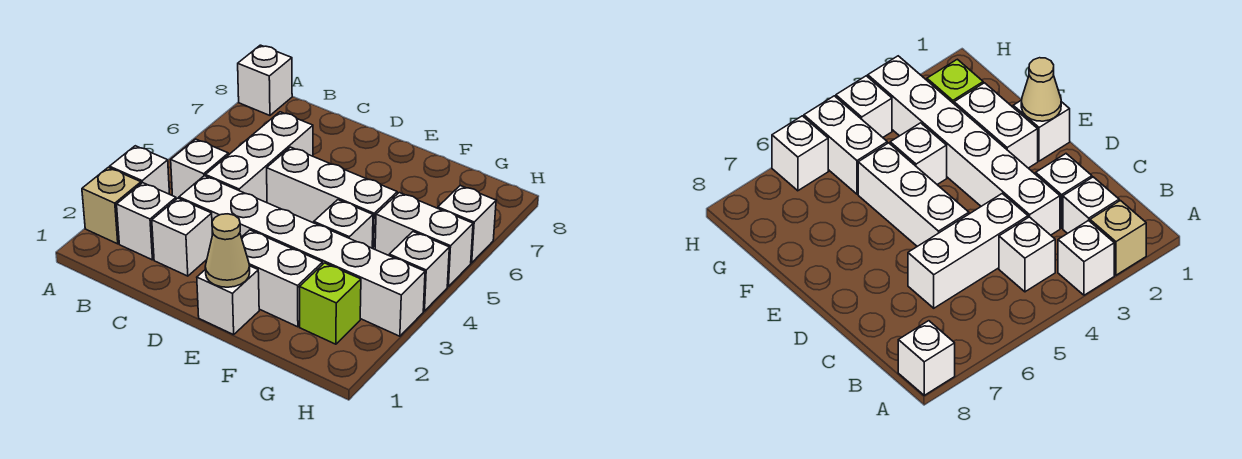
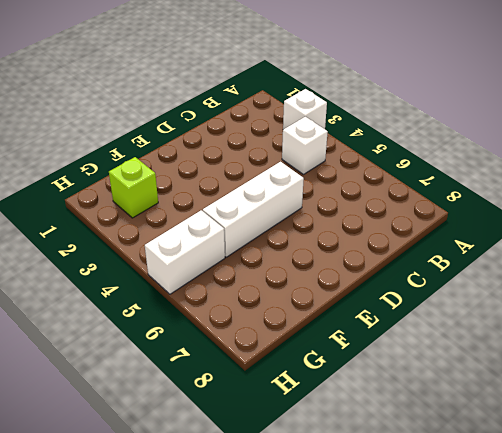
none -> tan brick A2 level 1
none -> white brick A8 level 1
none -> white brick B2 level 1

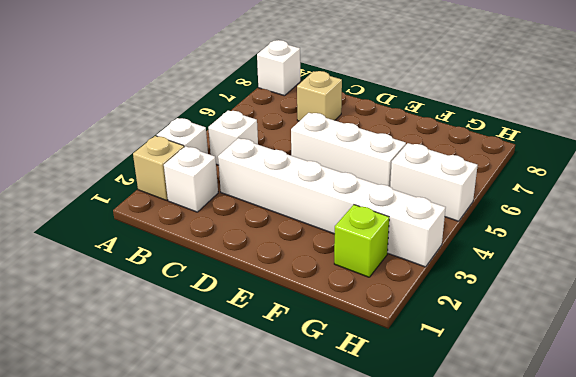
tan brick C7 level 1 -> none
none -> white brick C2 level 1
none -> white brick C4:C6 level 1
none -> white brick E1 level 1

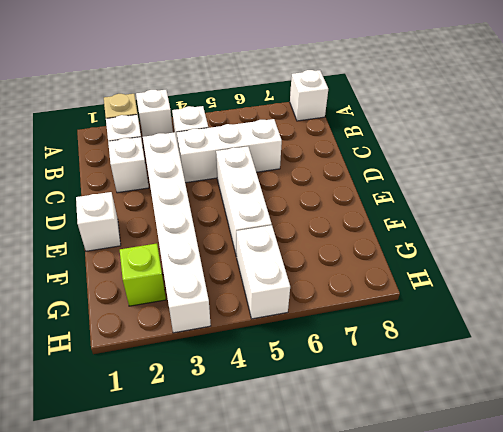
none -> white brick E2:F2 level 1
none -> white brick F4 level 1
none -> white brick H4 level 1

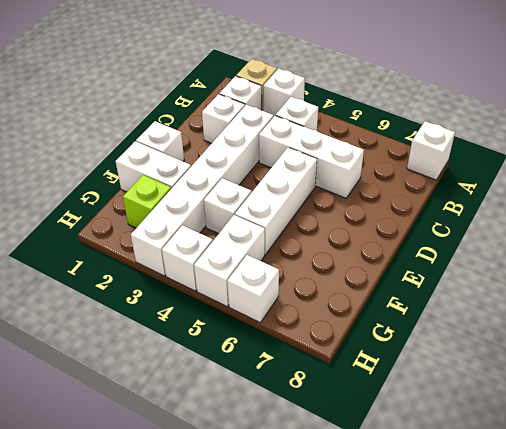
white brick F1:F2 level 1 -> white brick E2:F2 level 1
none -> tan cone E1 level 2

